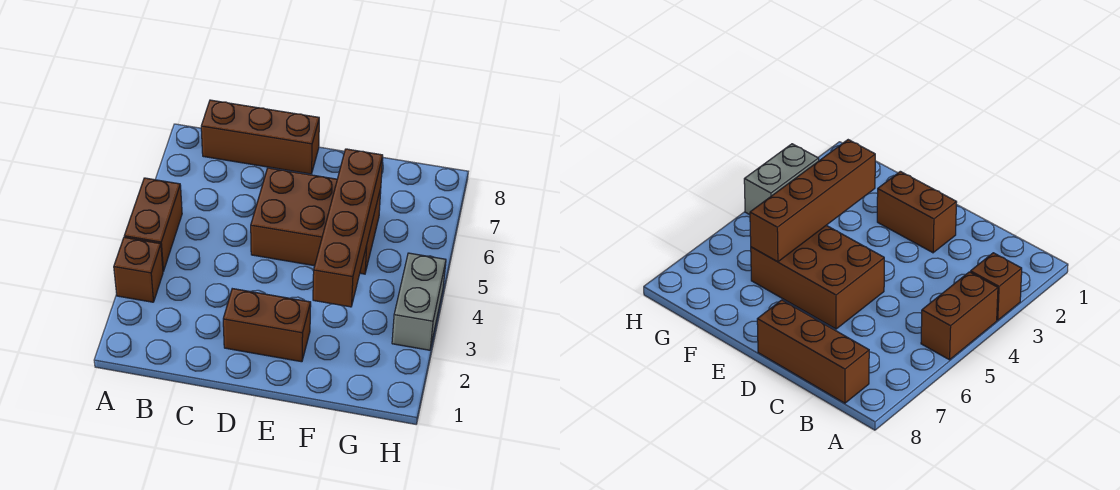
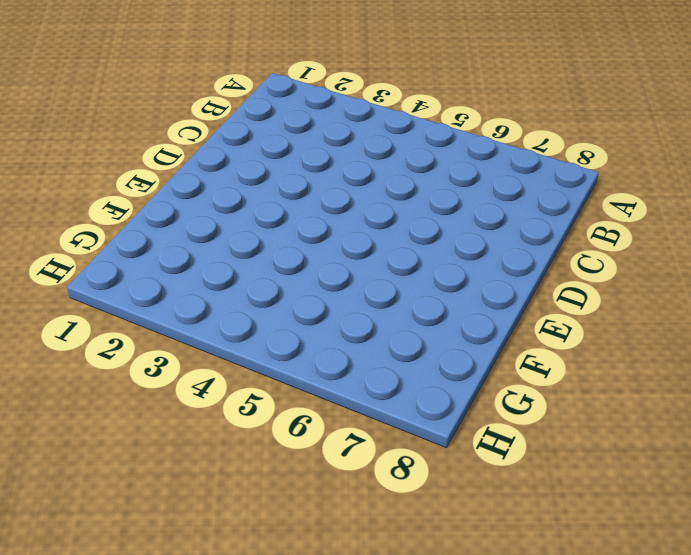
none -> brown brick A3 level 1
none -> brown brick A4:A5 level 1

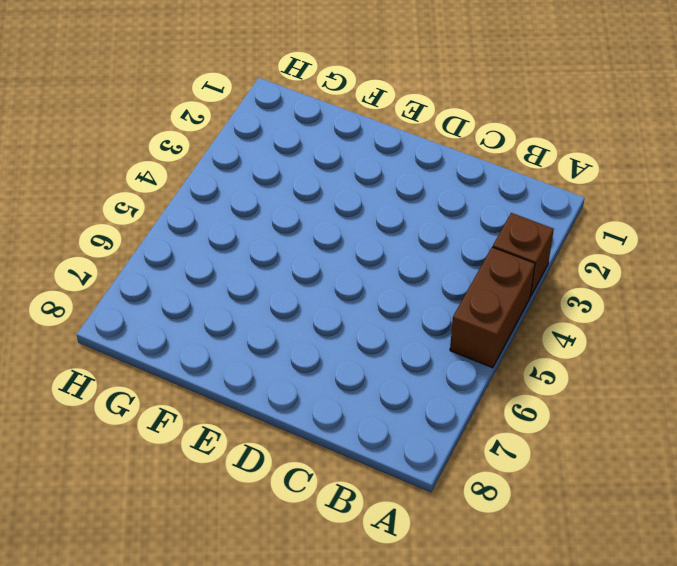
none -> brown brick B8:D8 level 1
none -> brown brick D2:E2 level 1

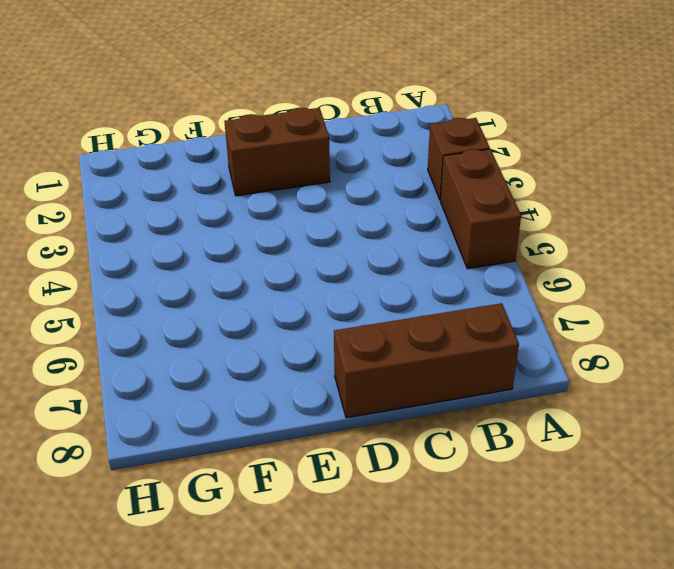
none -> brown brick D5:F6 level 1
none -> grey brick H3:H4 level 1

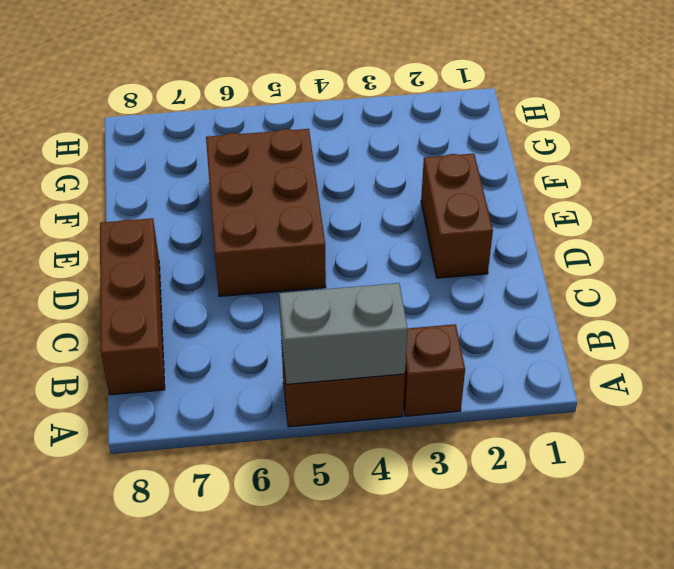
grey brick A4:A5 level 2 -> grey brick H3:H4 level 1
none -> brown brick F3:F6 level 2

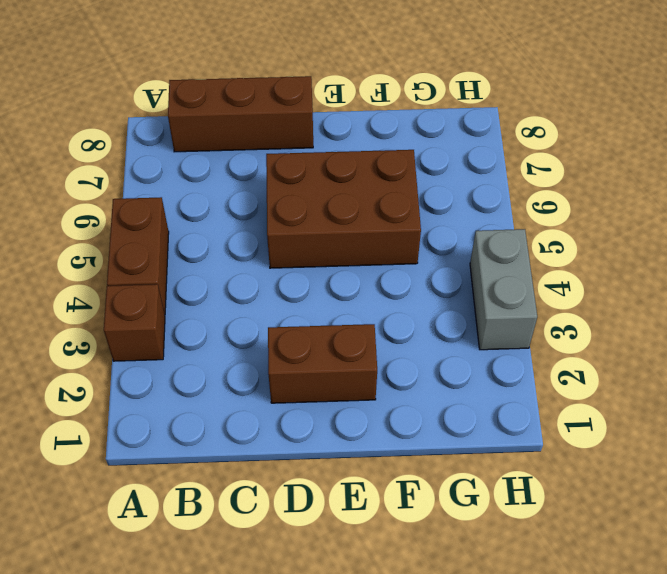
none -> brown brick F3:F6 level 2

